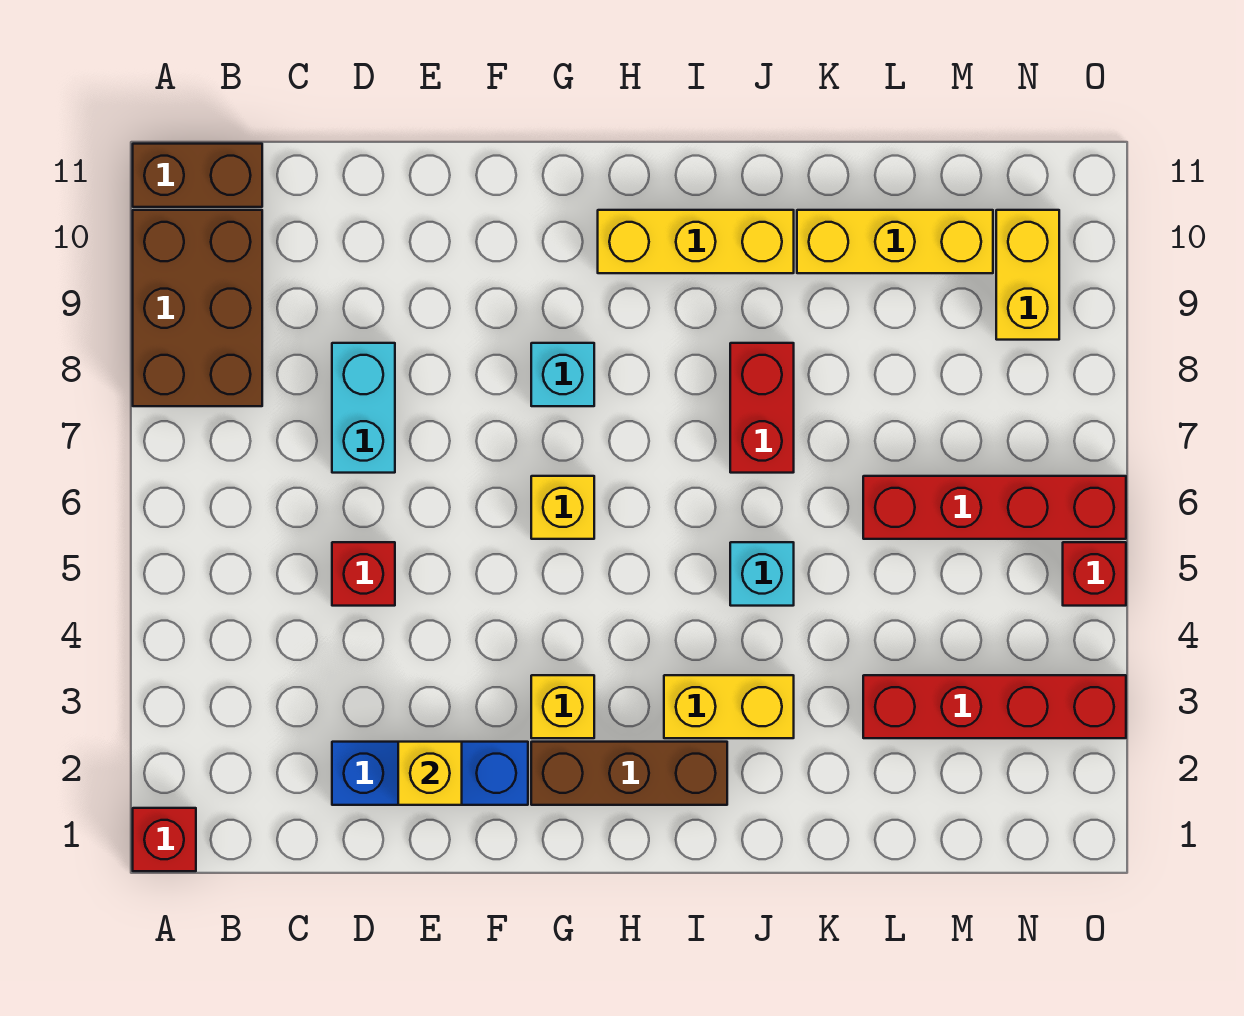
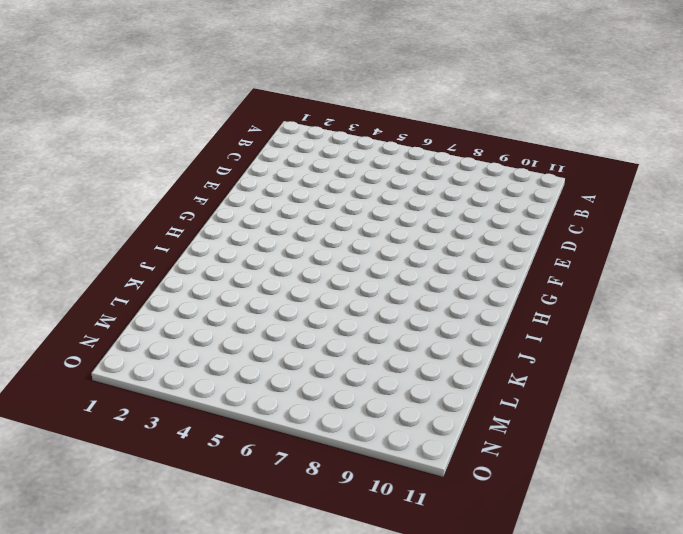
none -> red brick A1 level 1
none -> brown brick A8:B10 level 1
none -> brown brick A11:B11 level 1

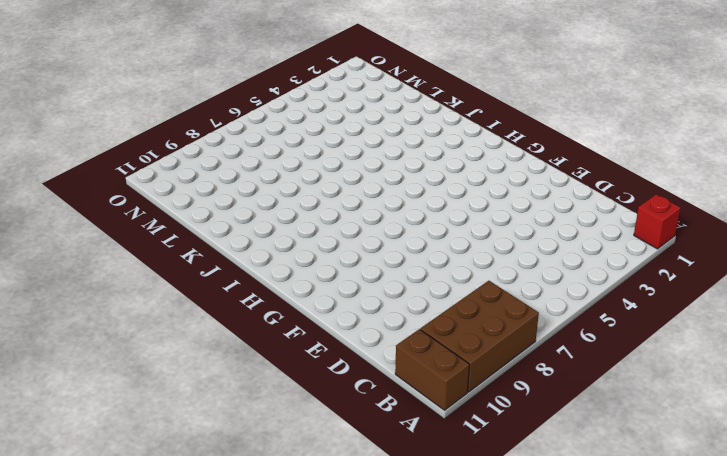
none -> blue brick D2:F2 level 1
none -> red brick D5 level 1
none -> cyan brick D7:D8 level 1

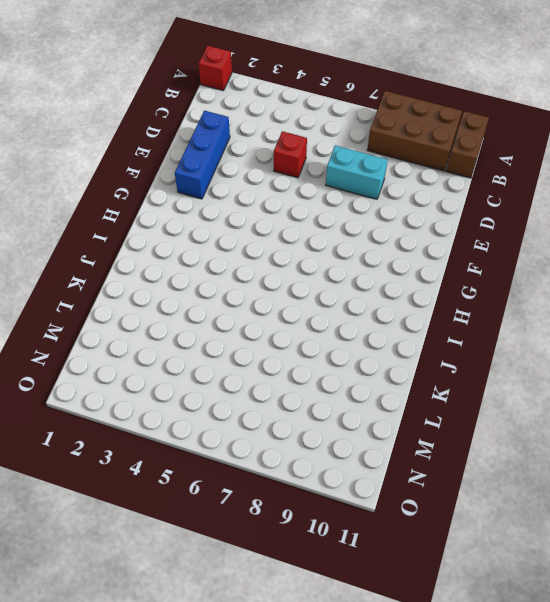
none -> brown brick G2:I2 level 1
none -> yellow brick G3 level 1
none -> yellow brick G6 level 1

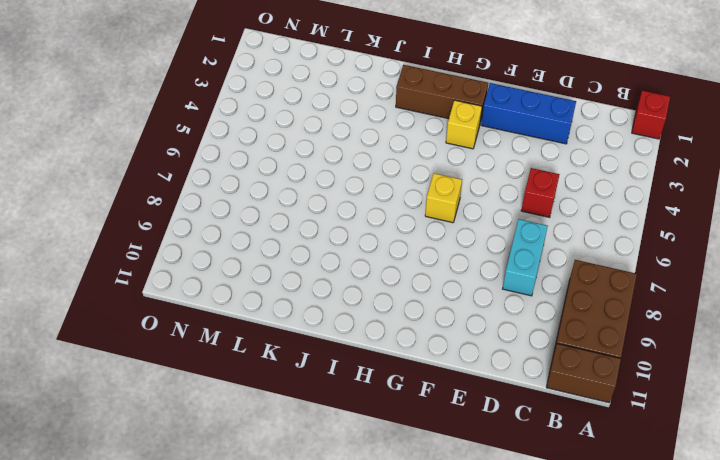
none -> cyan brick G8 level 1
none -> yellow brick H10:J10 level 1
none -> yellow brick I3:J3 level 1

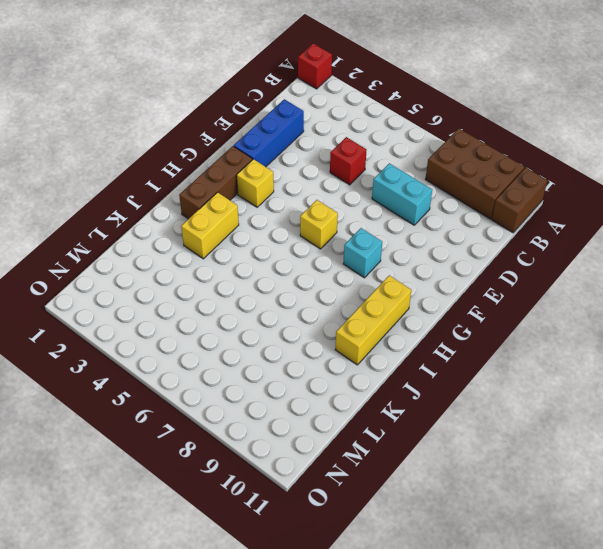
none -> cyan brick J5 level 1
none -> red brick J7:J8 level 1
none -> yellow brick K10:M10 level 1

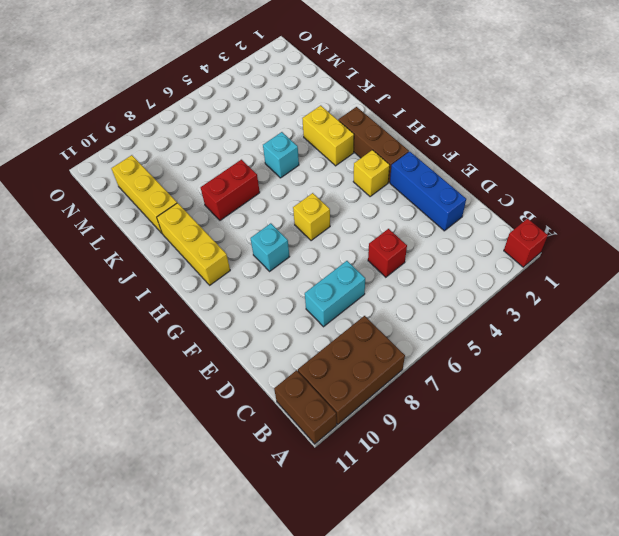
none -> red brick L3:O3 level 1
none -> red brick L6:O6 level 1
none -> yellow brick N9:N10 level 1

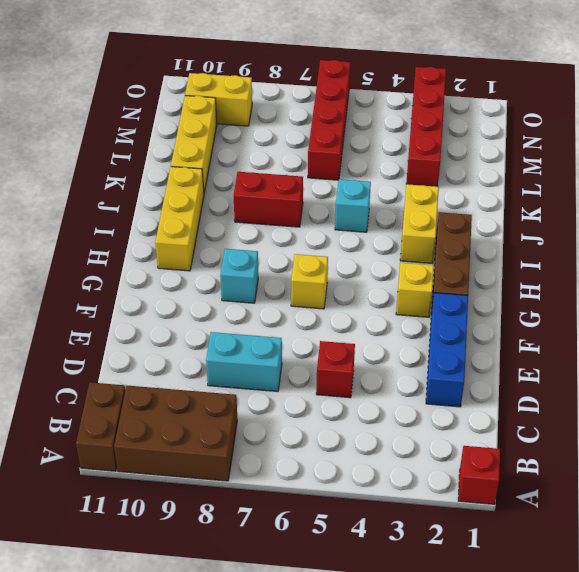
none -> red brick O5 level 1
none -> yellow brick E2 level 2

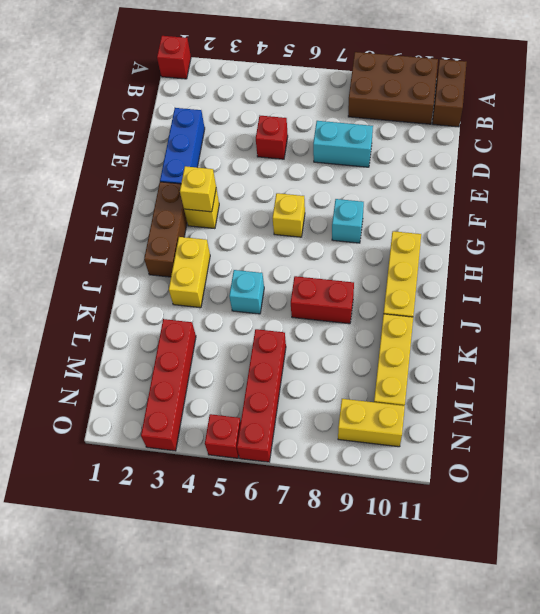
yellow brick G3 level 2 -> yellow brick E2 level 2

